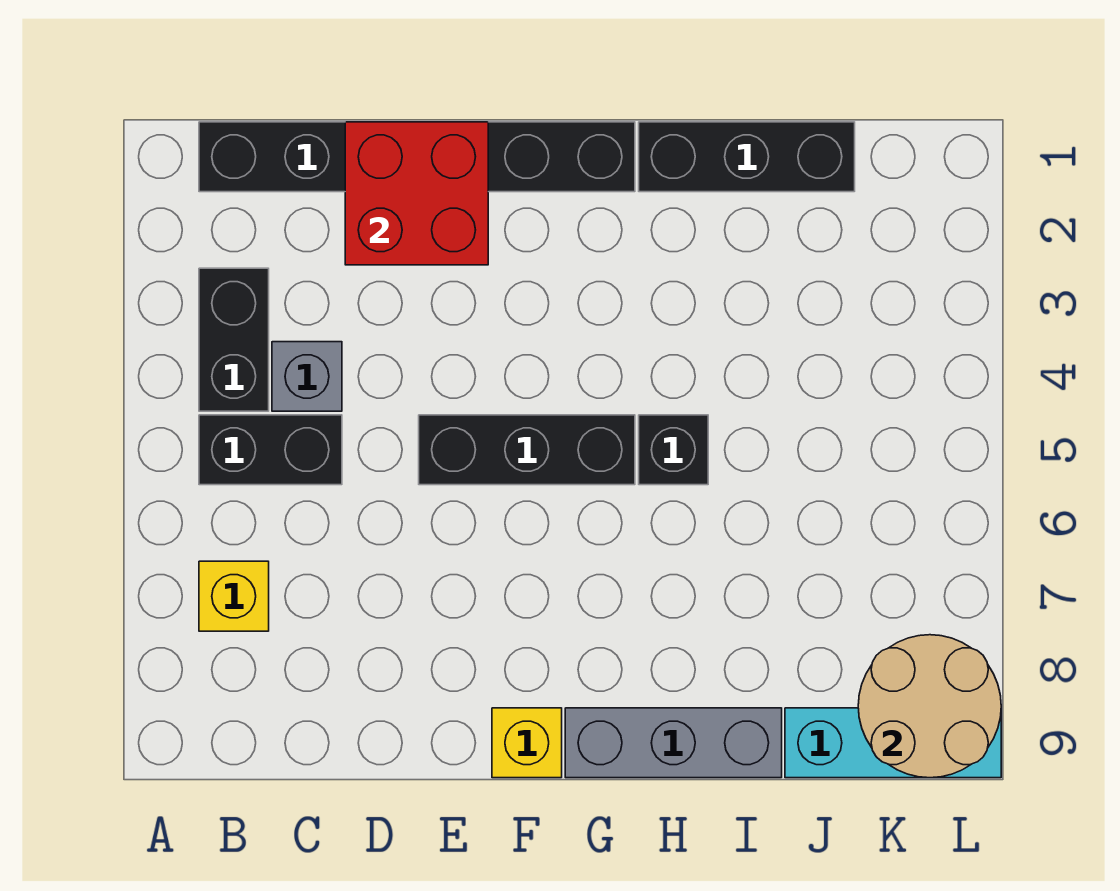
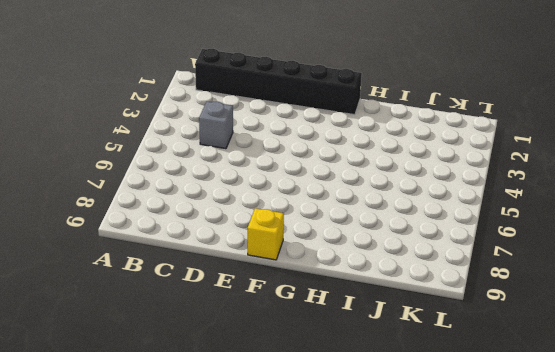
none -> black brick B3:B4 level 1
none -> black brick B5:C5 level 1
none -> yellow brick B7 level 1

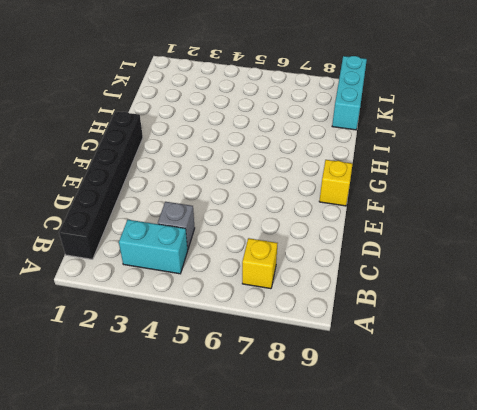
cyan brick B3:B4 level 1 -> black brick B3:B4 level 1
none -> black brick B5:C5 level 1
none -> black brick E5:G5 level 1
none -> grey brick G9:I9 level 1

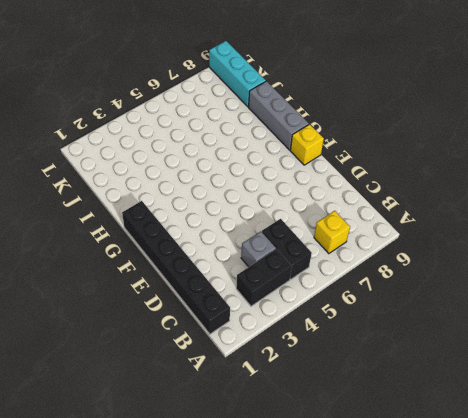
none -> black brick E5:G5 level 1
none -> black brick H1:J1 level 1
none -> black brick H5 level 1

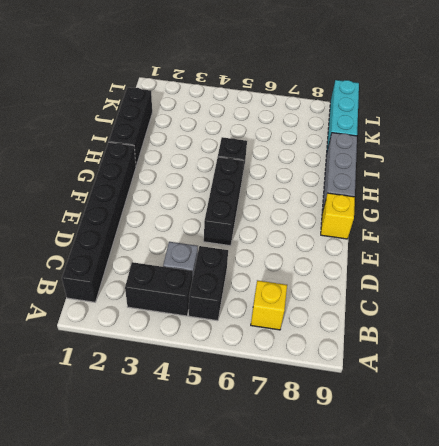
none -> red brick D1:E2 level 2
none -> tan round brick K8:L9 level 2

